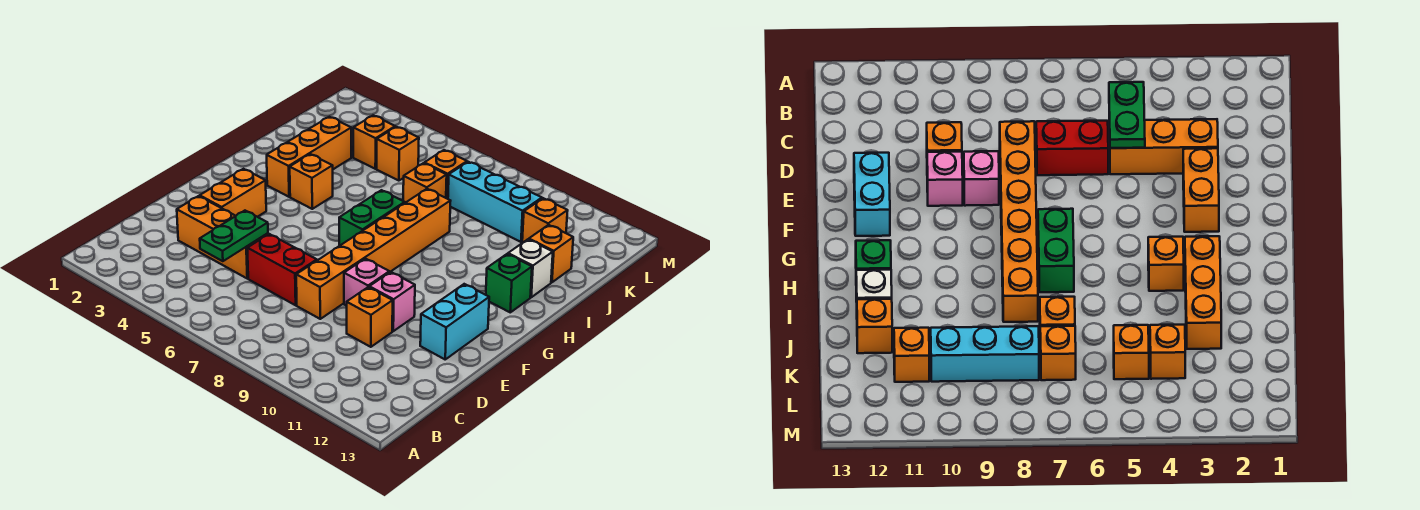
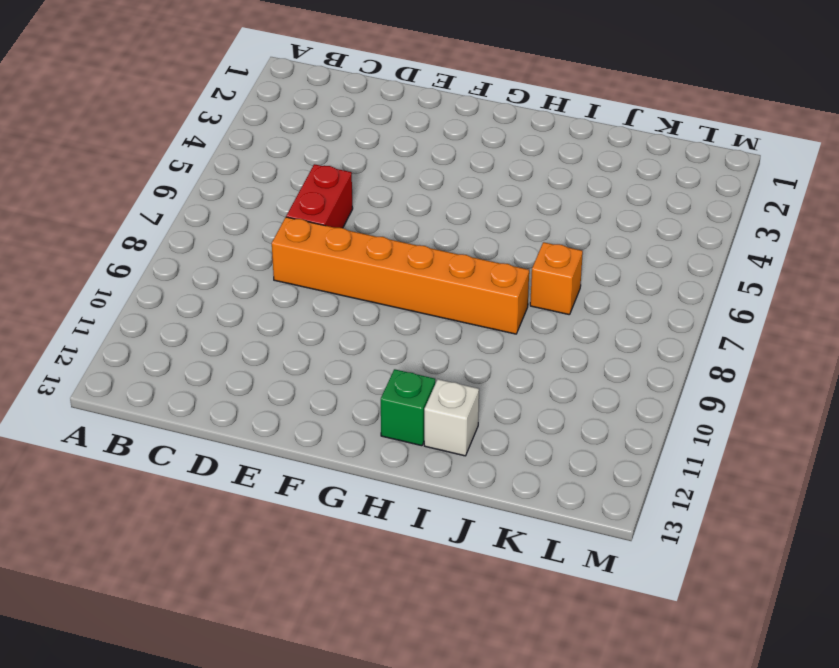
none -> orange brick D3:D5 level 1
none -> orange brick D10 level 1
none -> orange brick E3:F3 level 1

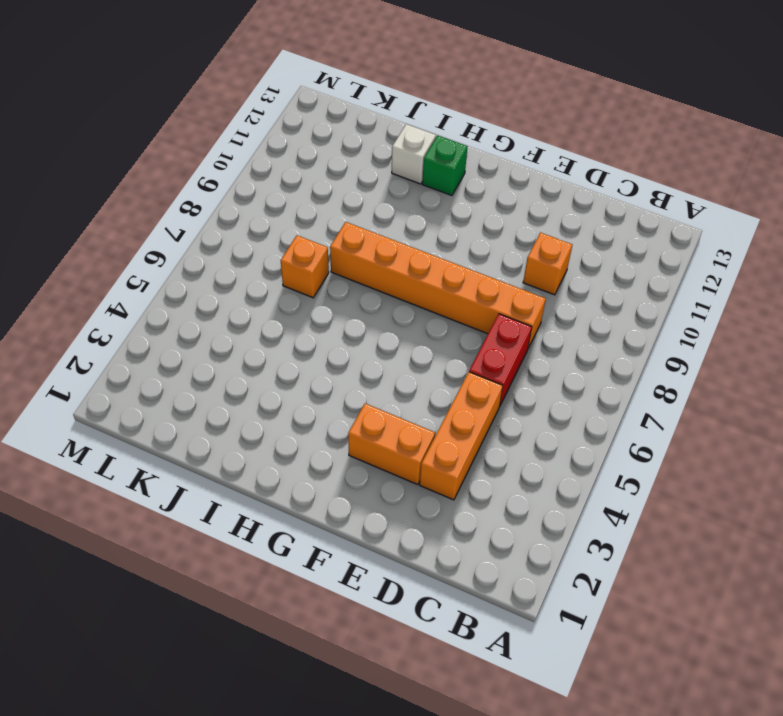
none -> pink brick E9 level 1
none -> pink brick E10 level 1
none -> cyan brick E12:F12 level 1

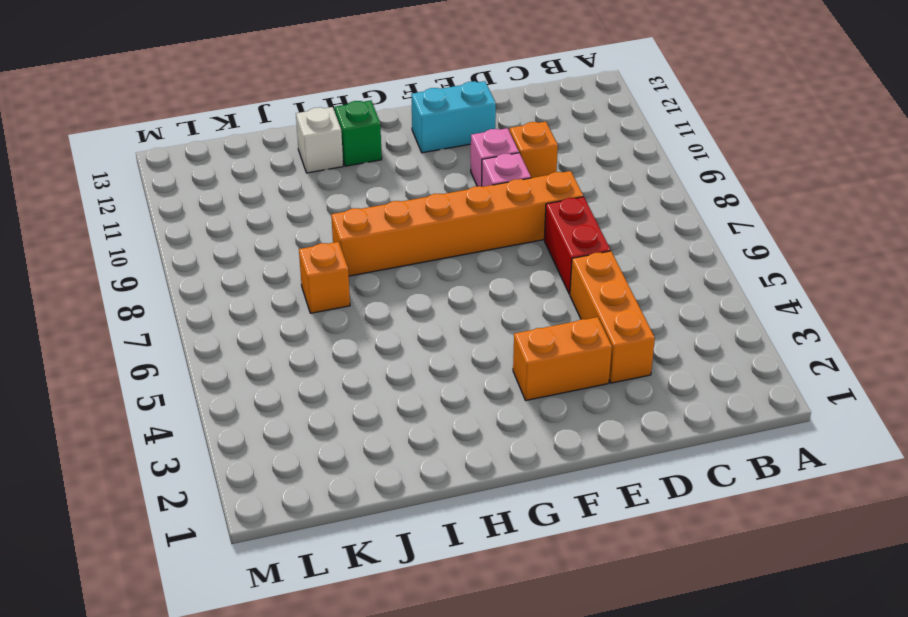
none -> green brick G7:H7 level 1
none -> orange brick H3:J3 level 1
none -> orange brick H4 level 1

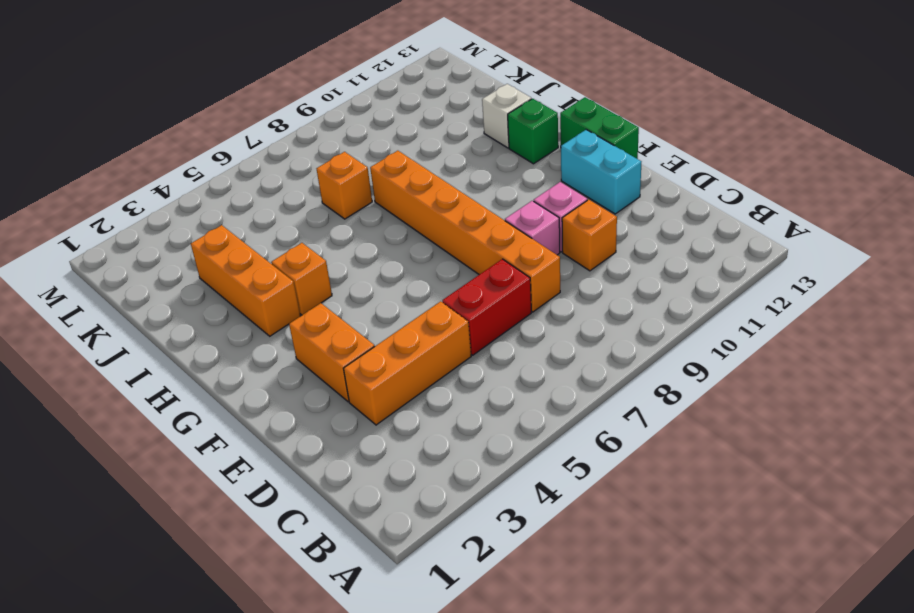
green brick F13:G13 level 1 -> green brick G7:H7 level 1
none -> orange brick J12 level 1
none -> orange brick K4 level 1
none -> orange brick K5 level 1

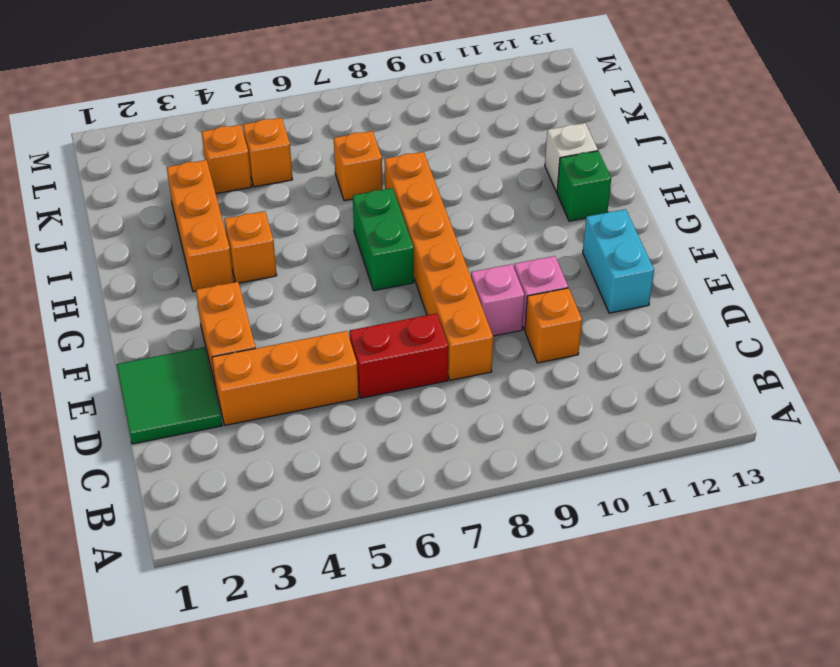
green tile D1:E2 level 1 -> none
none -> orange brick J12 level 1
none -> orange brick K7 level 1
none -> cyan brick K8:K10 level 1

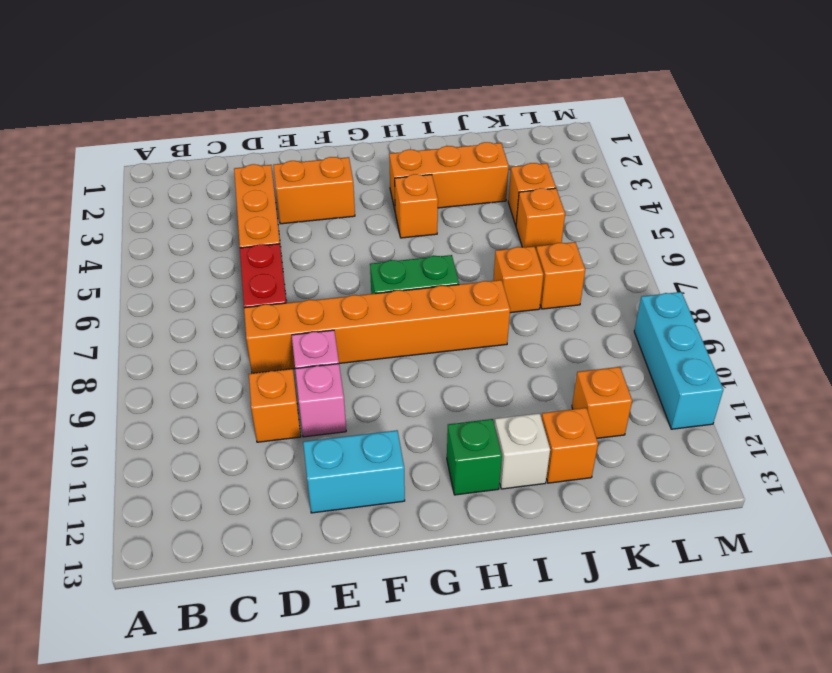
cyan brick M9:M11 level 1 -> cyan brick K8:K10 level 1
none -> green plate C5:D5 level 2

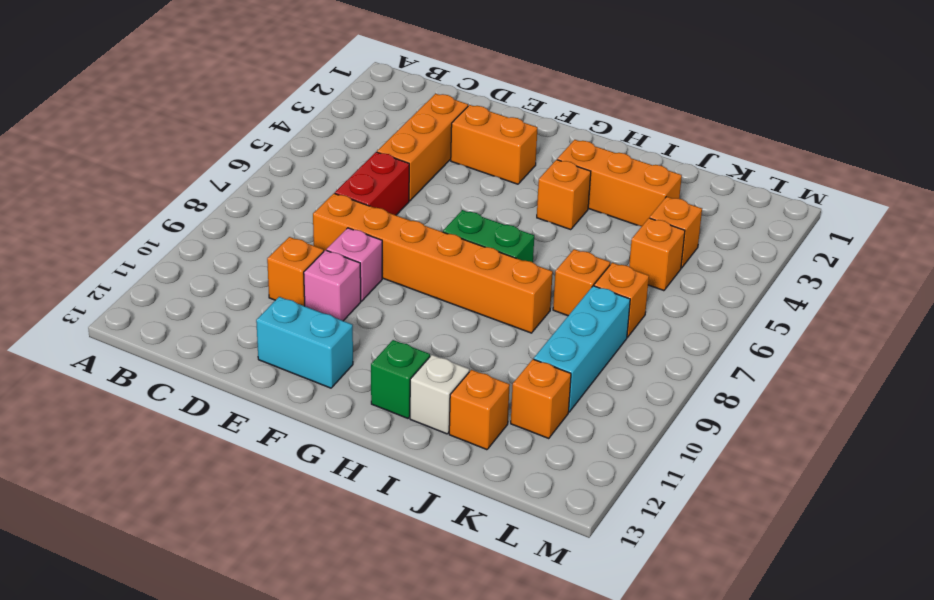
none -> green plate C5:D5 level 2

